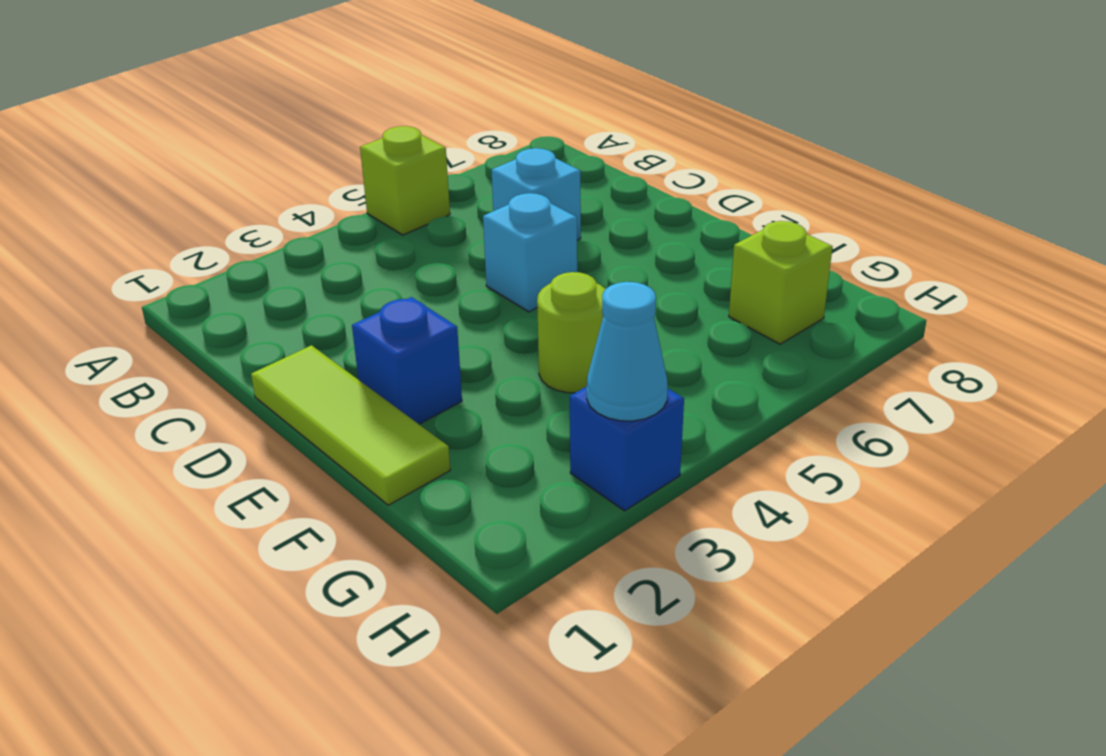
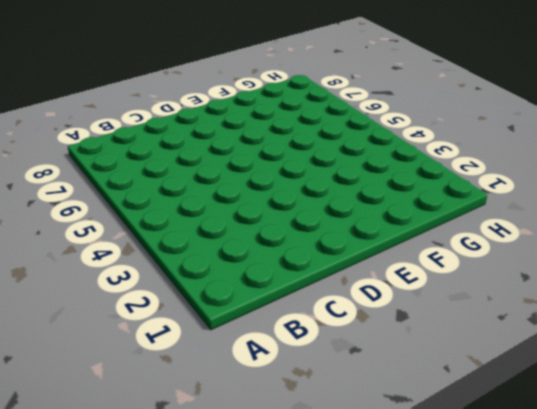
none -> lime brick A5 level 1
none -> cyan brick C6 level 1

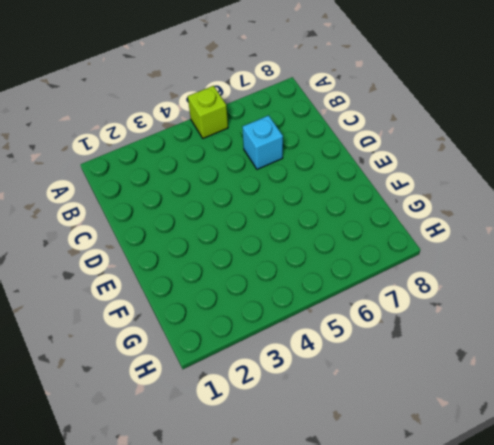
none -> lime tile D1:F1 level 1
none -> cyan brick D5 level 1

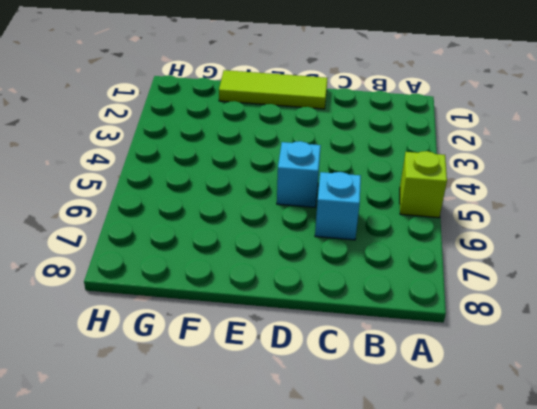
none -> blue brick E2 level 1
none -> lime round brick F4 level 1

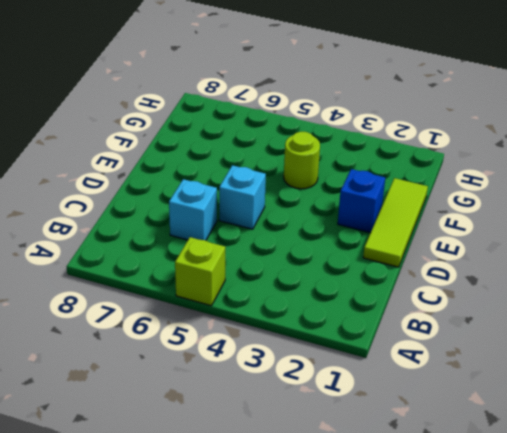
none -> lime brick G7 level 1
none -> blue brick H3 level 1

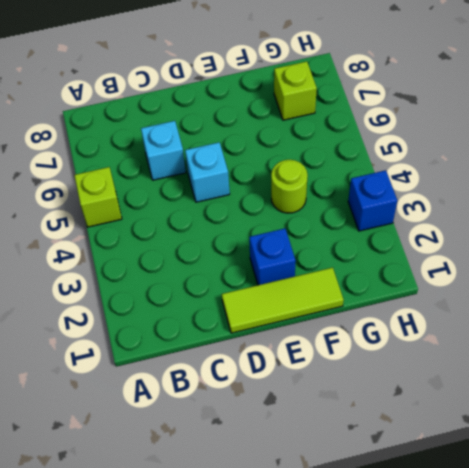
none -> cyan cone H3 level 2

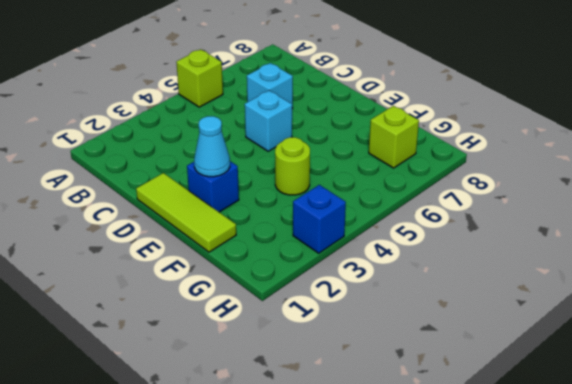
cyan cone E2 level 2 -> cyan cone H3 level 2

